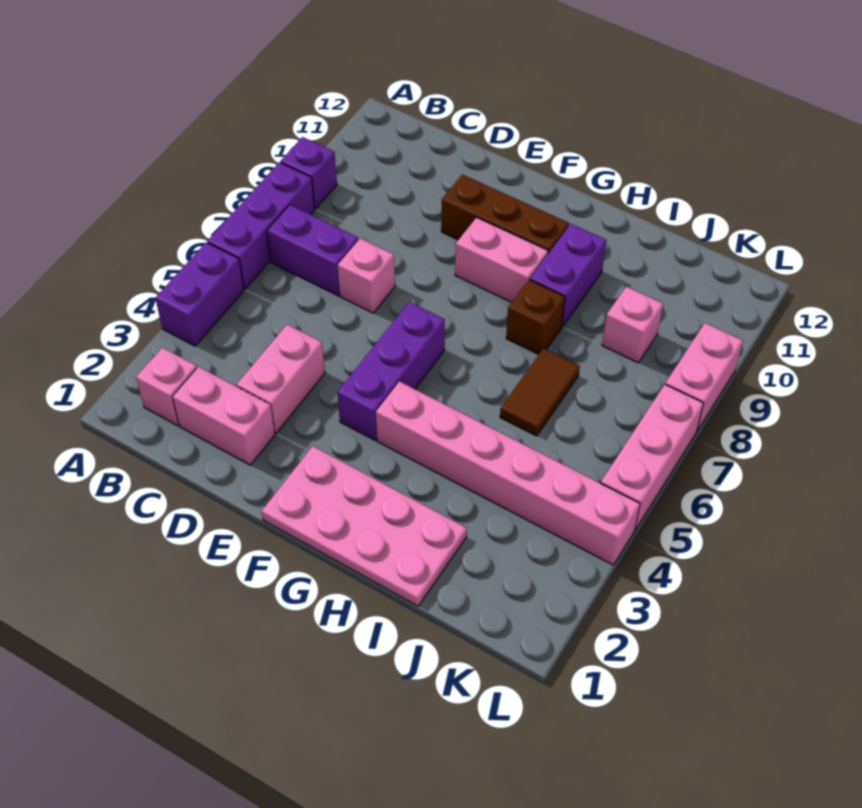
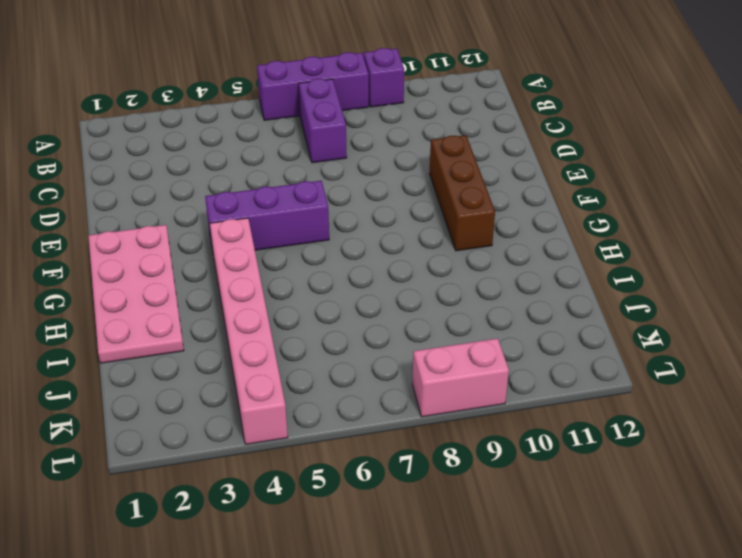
none -> purple brick A4:A5 level 1
none -> pink brick B2 level 1
none -> pink brick C2:D2 level 1

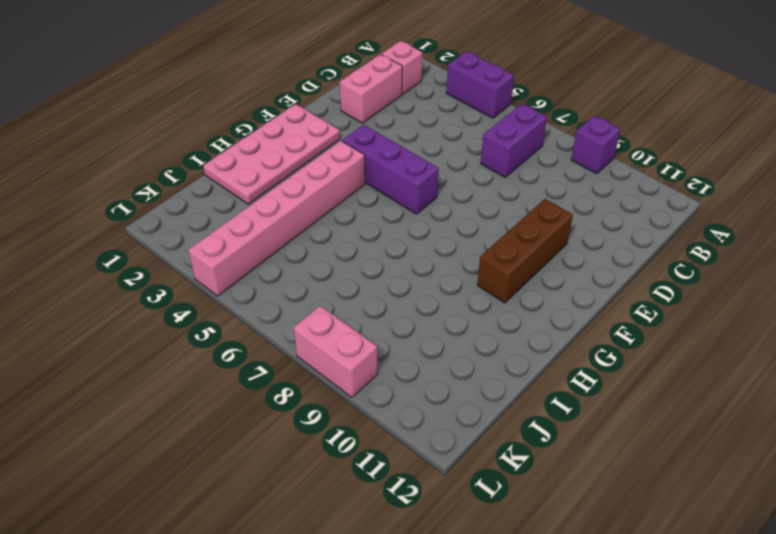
none -> purple brick A6:A8 level 1
none -> pink brick D3:D4 level 1
none -> pink brick D7 level 1

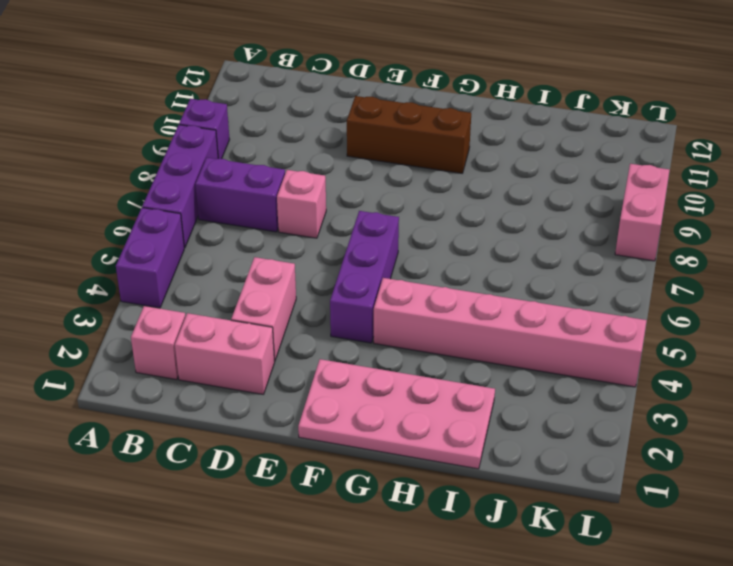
none -> pink brick F9:G9 level 1
none -> brown brick H8 level 1
none -> purple brick H9:H10 level 1

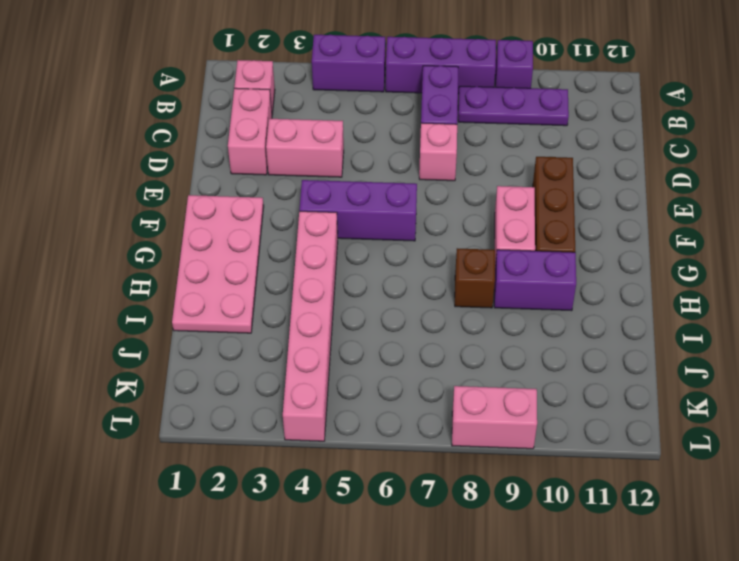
purple plate B8:B10 level 1 -> none
none -> brown tile I6:I7 level 1
none -> pink brick J9 level 1
none -> pink brick L5:L7 level 1

